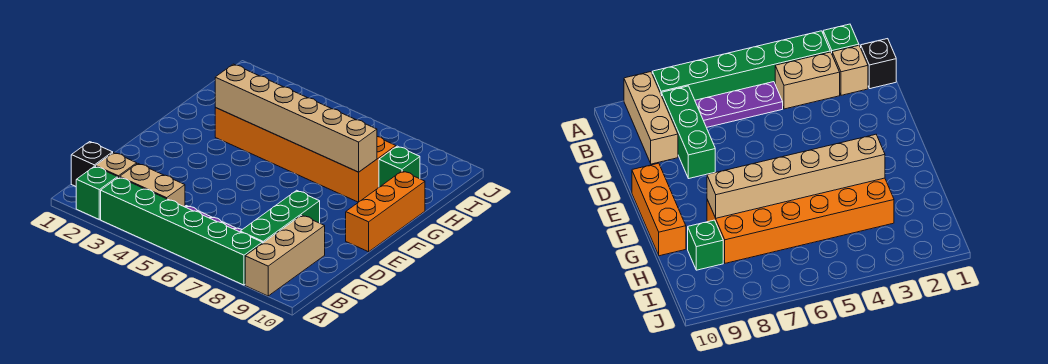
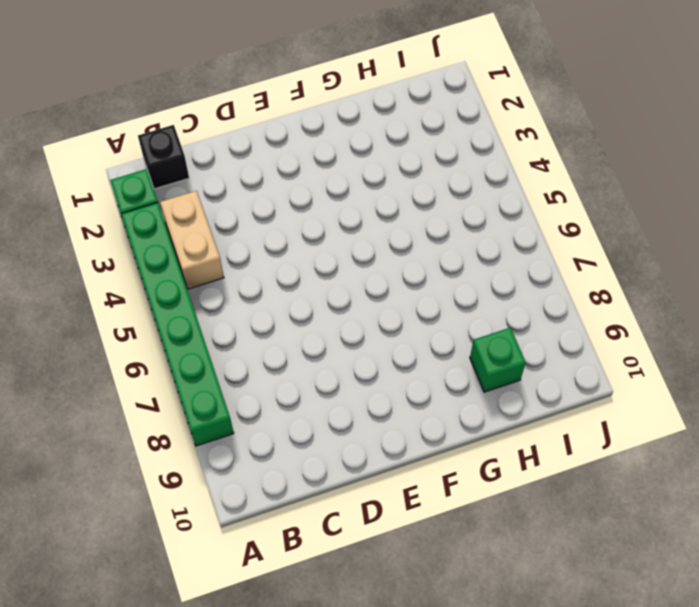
none -> tan brick A9:C9 level 1
none -> tan brick B2 level 1
none -> purple plate B5:B7 level 1

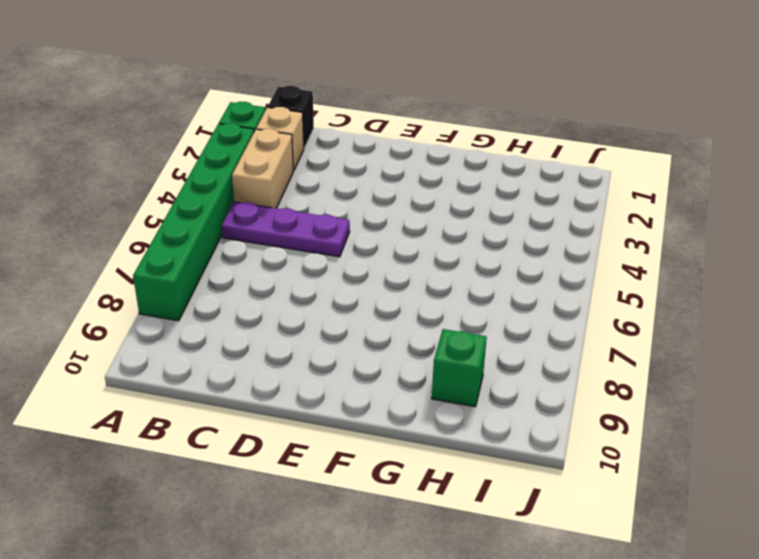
purple plate B5:D5 level 1 -> purple plate B5:B7 level 1
none -> tan brick A9:C9 level 1
none -> green brick B8:D8 level 1
none -> orange brick E10:G10 level 1

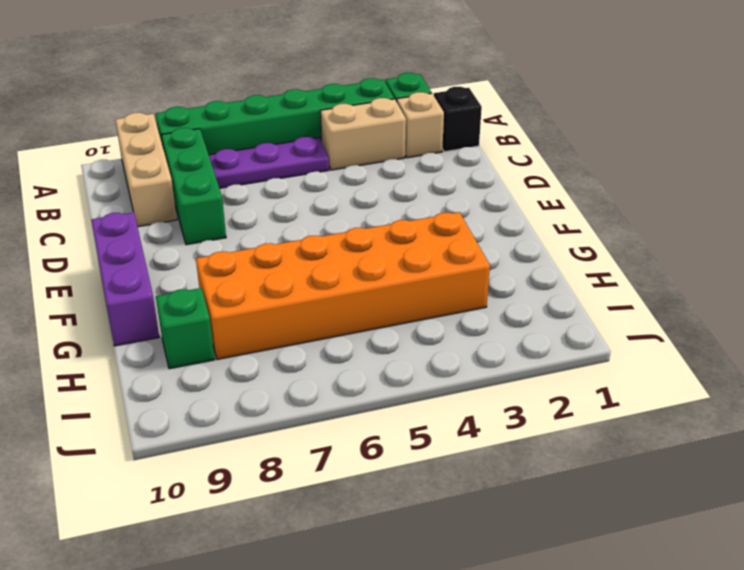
purple brick E10:G10 level 1 -> orange brick E10:G10 level 1
none -> tan brick G3:G8 level 2

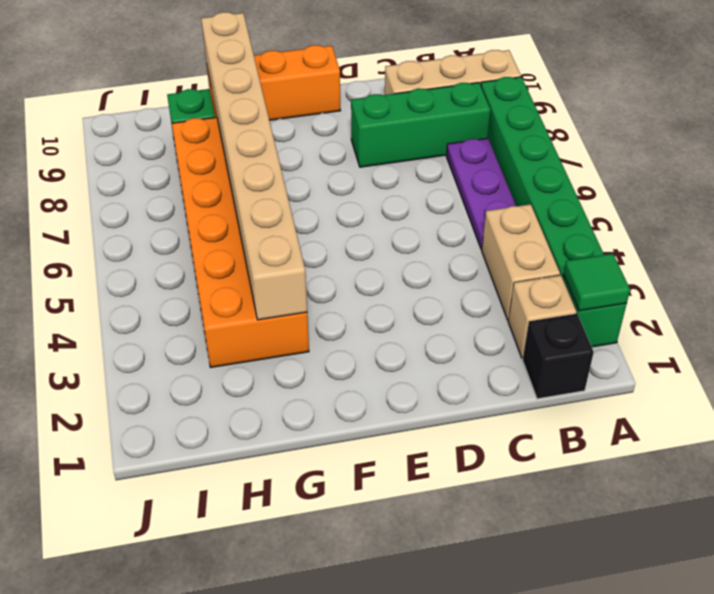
green tile A2 level 2 -> none
tan brick G3:G10 level 2 -> tan brick G3:G8 level 2

